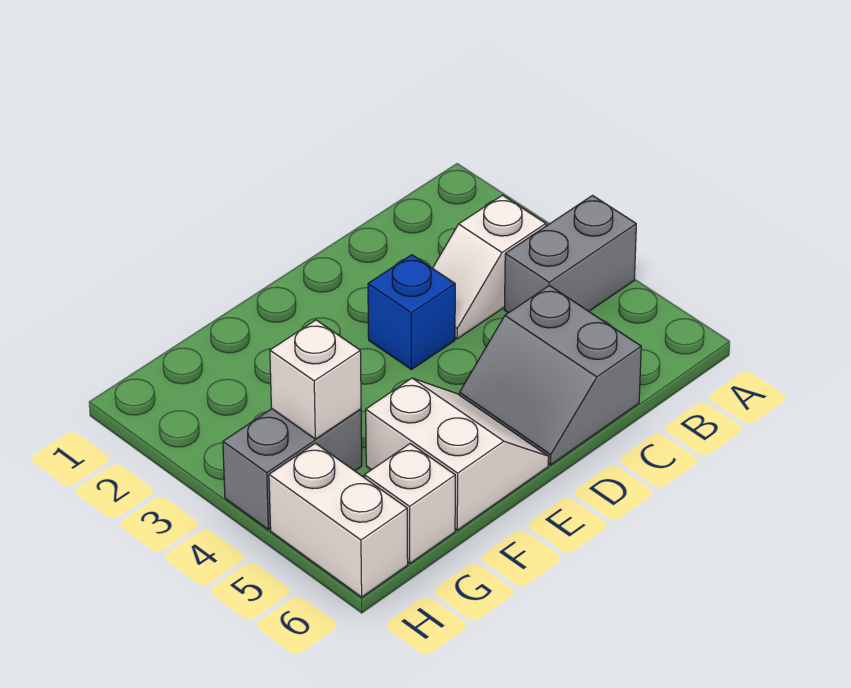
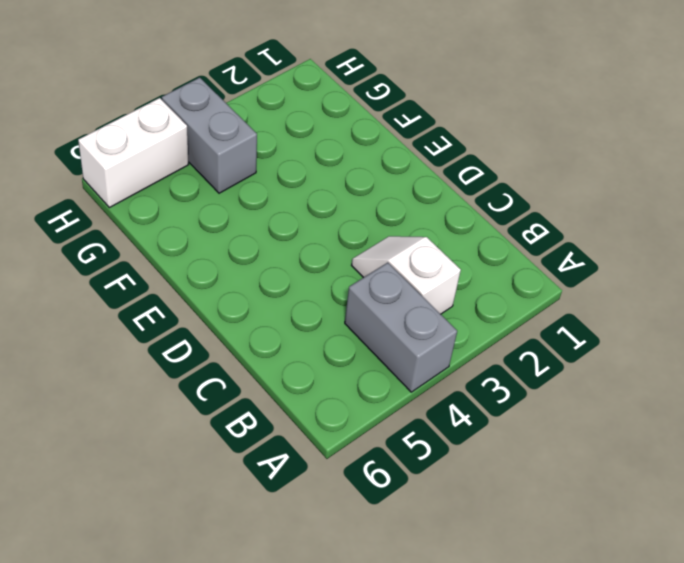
none -> grey slope C5:D6 level 1 top C
none -> blue brick D3 level 1

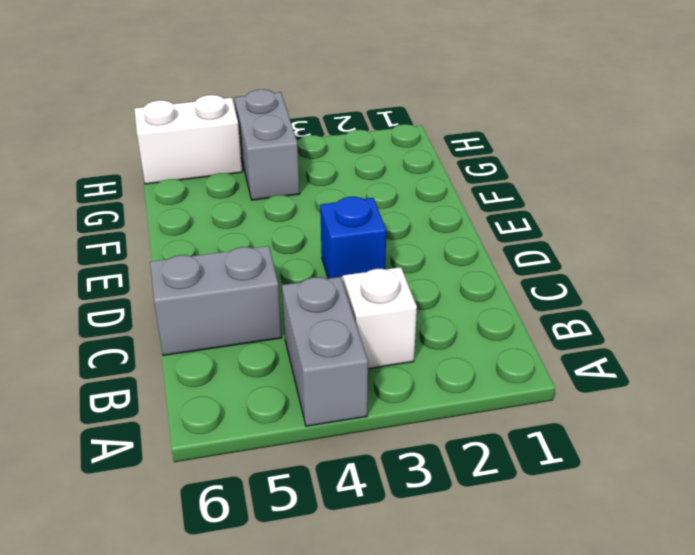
none -> white slope E5:F6 level 1 top F
none -> white brick G6 level 1

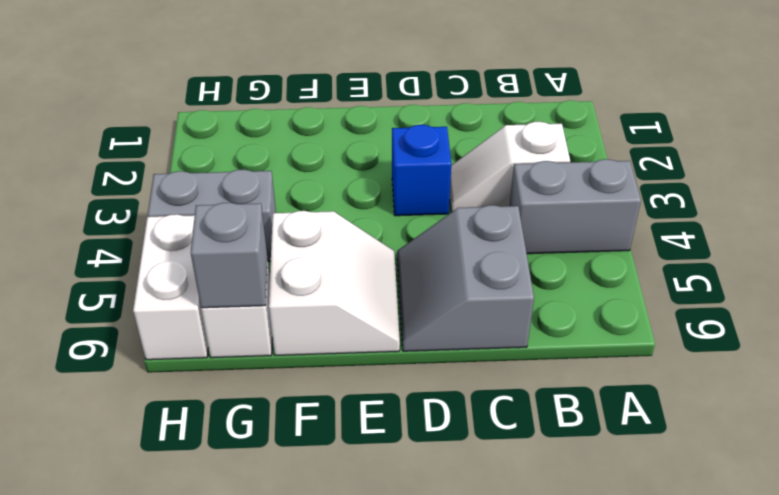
grey brick G6 level 2 -> none
none -> white brick G4 level 2

